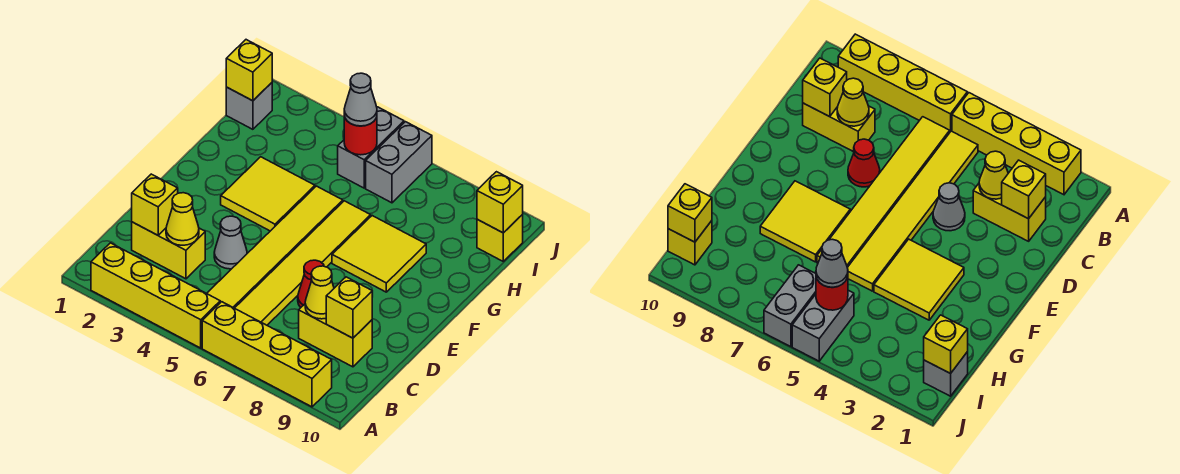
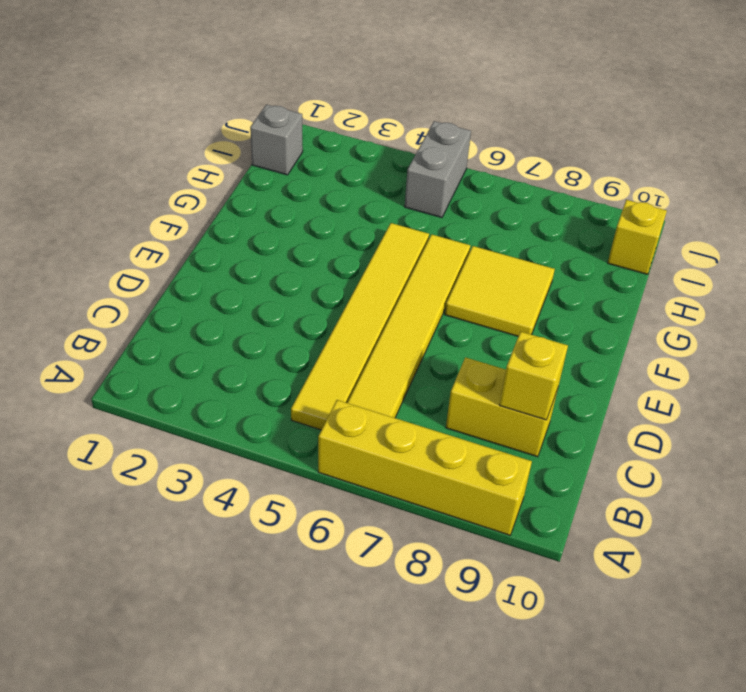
none -> yellow brick A2:A5 level 1
none -> yellow brick C2:C3 level 1
none -> grey cone D4 level 1

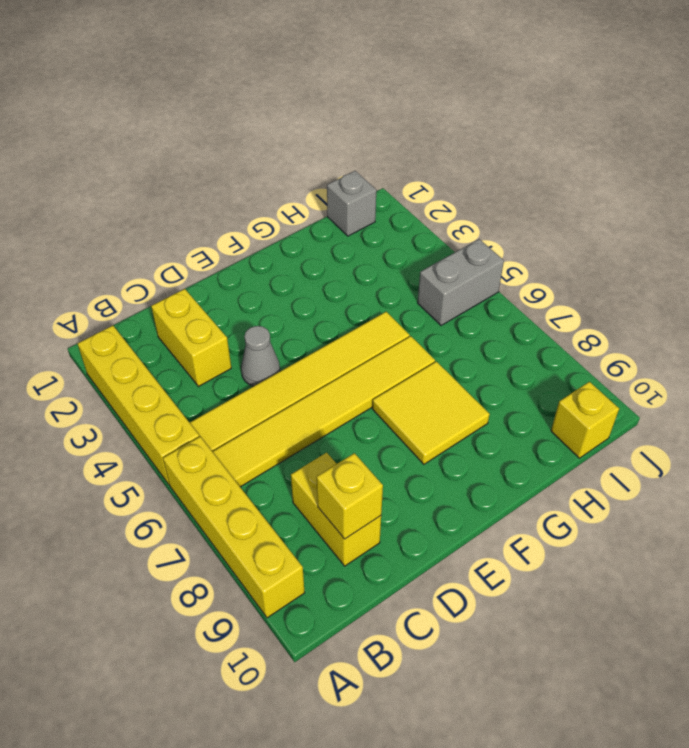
none -> red cone D7 level 1
none -> yellow tile F3:G4 level 1
none -> grey brick I6:J6 level 1

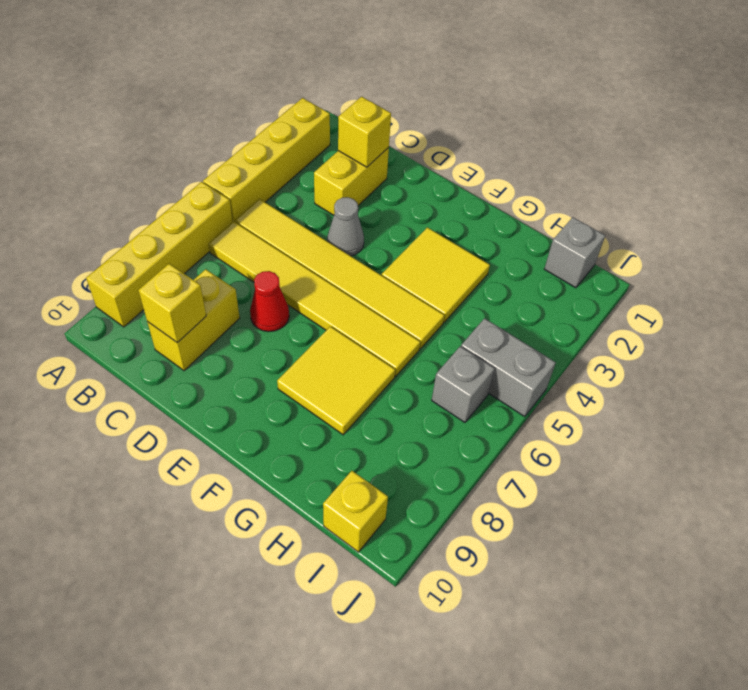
grey brick I6 level 1 -> grey brick I6:J6 level 1
none -> yellow cone C3 level 2
none -> yellow cone C8 level 2
none -> yellow brick I1 level 2

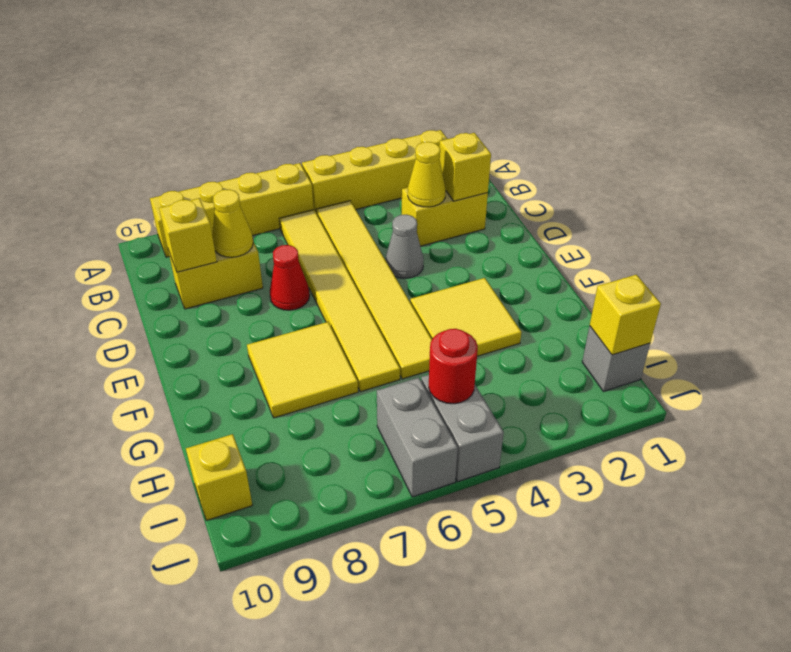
none -> yellow brick I10 level 2
none -> grey cone I5 level 3

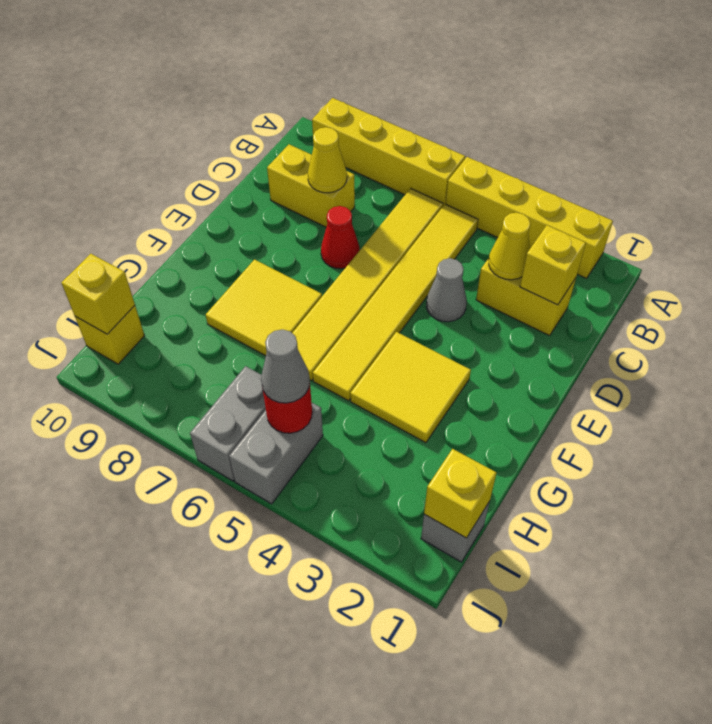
none -> yellow brick C9 level 2

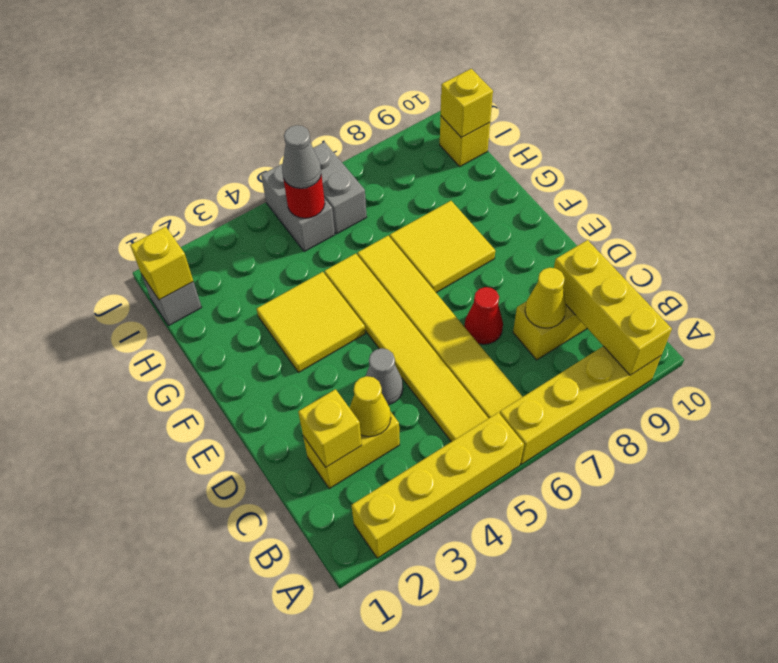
yellow brick A9:C9 level 2 -> yellow brick C9 level 2

